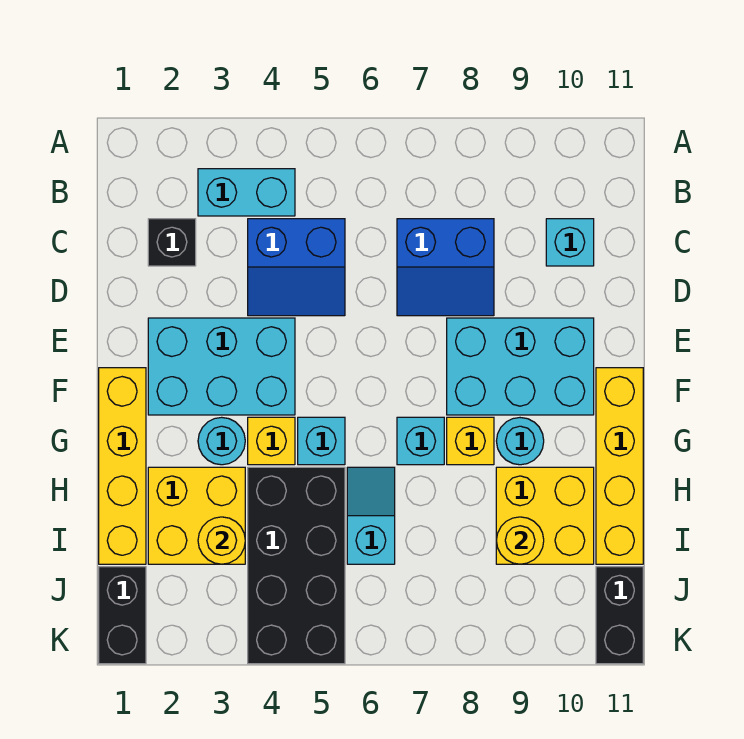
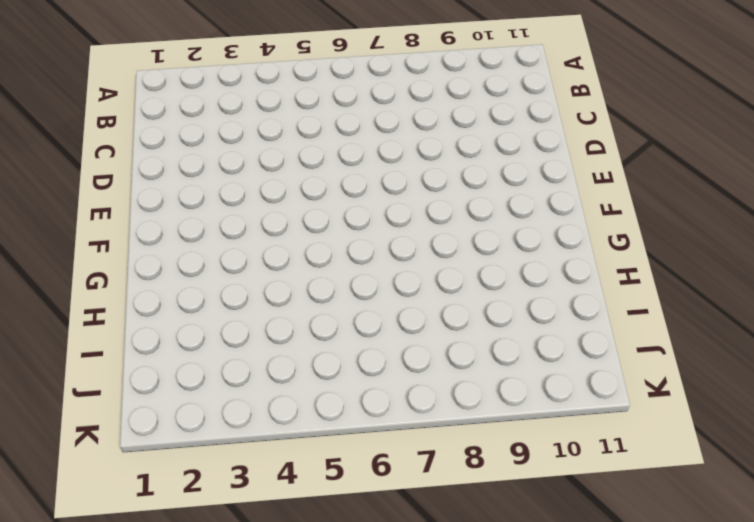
none -> cyan brick B3:B4 level 1
none -> black brick C2 level 1
none -> blue slope C4:D5 level 1 top C

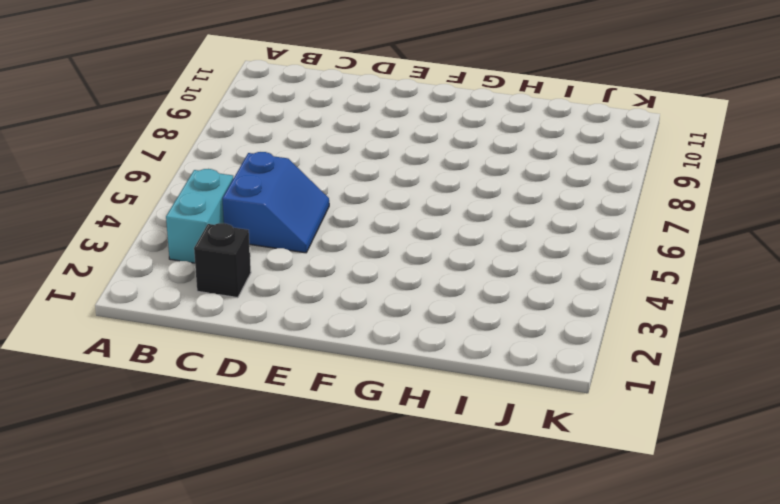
none -> blue slope C7:D8 level 1 top C
none -> cyan brick C10 level 1
none -> cyan brick E2:F4 level 1

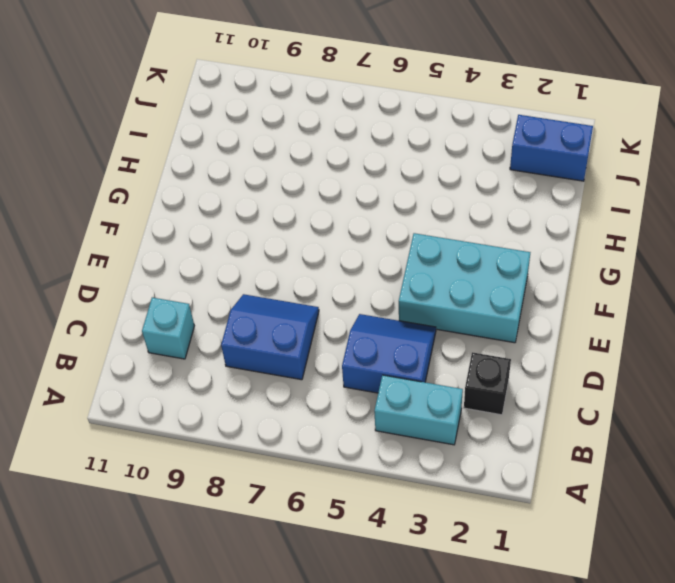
blue brick J1:J2 level 1 -> black brick J1:K1 level 1
none -> cyan brick E8:F10 level 1
none -> yellow brick F1:I1 level 1
none -> yellow brick F11:I11 level 1

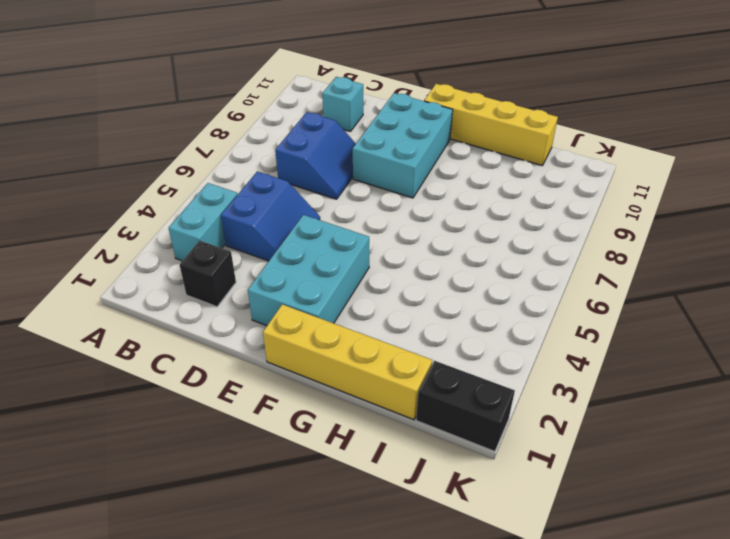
none -> cyan round brick G3 level 1
none -> yellow brick G4 level 1
none -> cyan brick G5 level 1

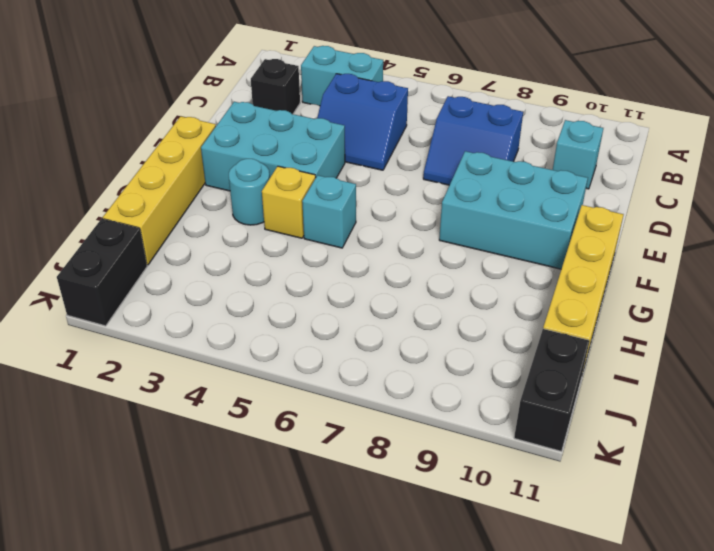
none -> cyan brick G7 level 1
none -> yellow brick G8 level 1
none -> cyan round brick G9 level 1

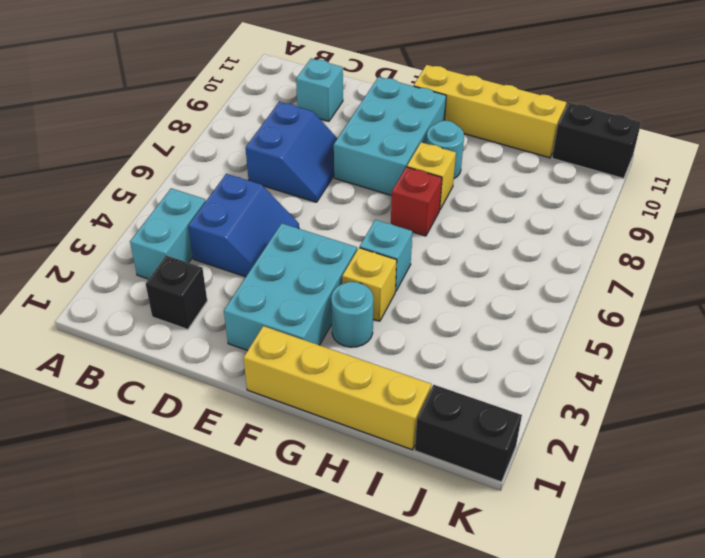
red brick G7 level 1 -> cyan brick G7 level 1
none -> yellow brick H2:I3 level 1
none -> black brick H4:K5 level 1
none -> cyan slope H6:I6 level 1 top I

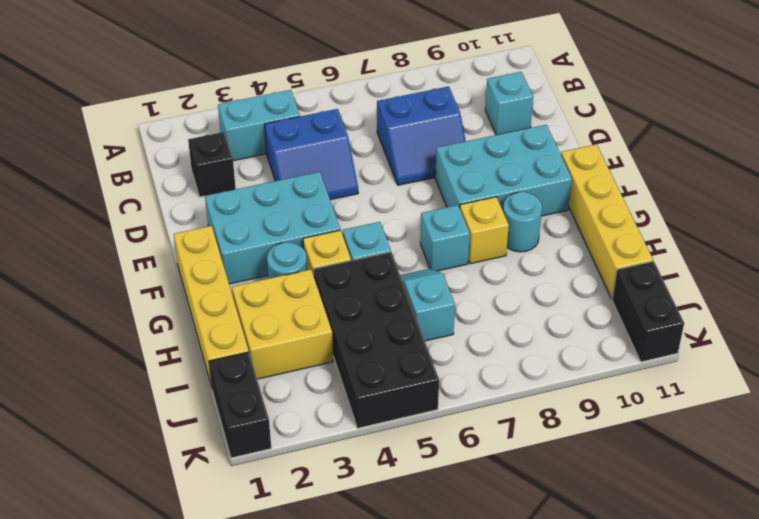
none -> yellow brick H9:I10 level 1
none -> yellow round brick I3 level 2
none -> yellow round brick I9 level 2

